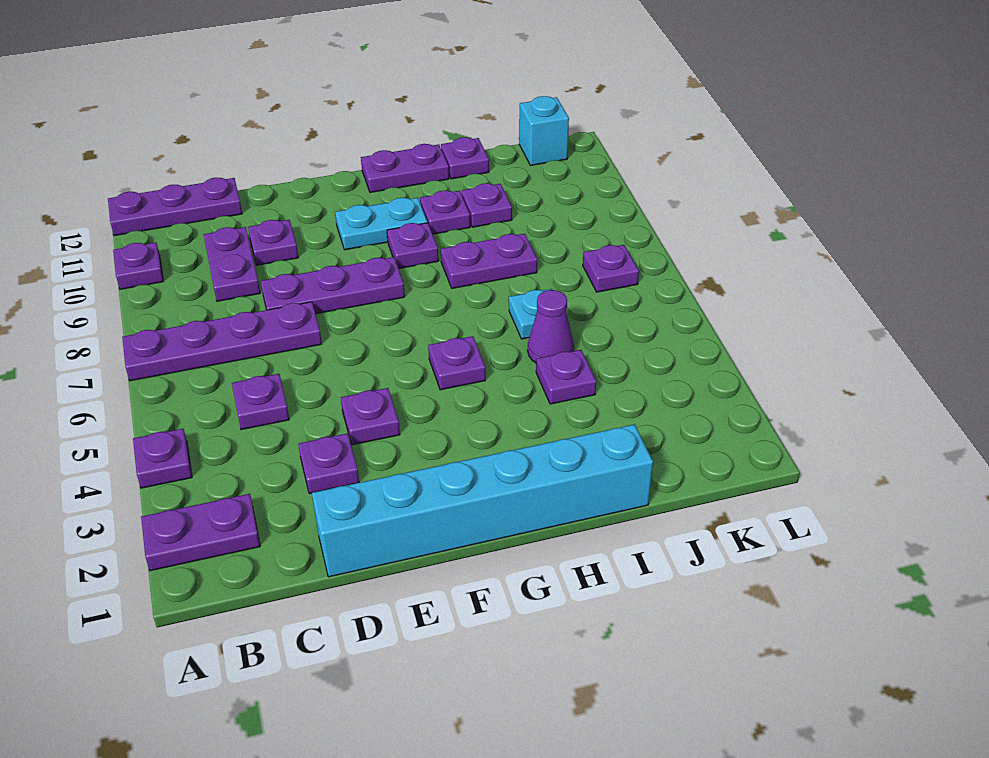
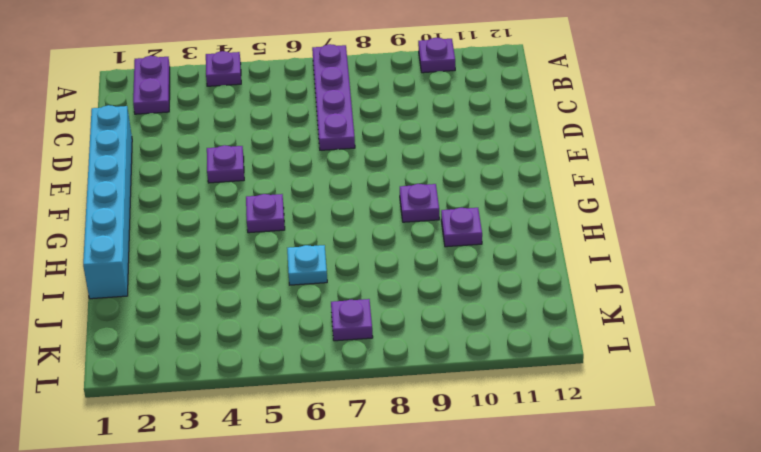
none -> purple plate A12:C12 level 1
none -> purple plate C5 level 1
none -> purple plate C9:C10 level 1

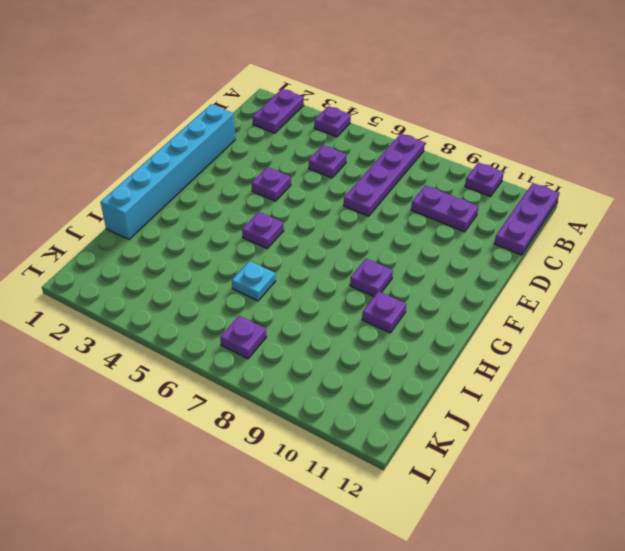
none -> purple plate D3 level 1
none -> purple plate D8:F8 level 1
none -> purple plate D10 level 1

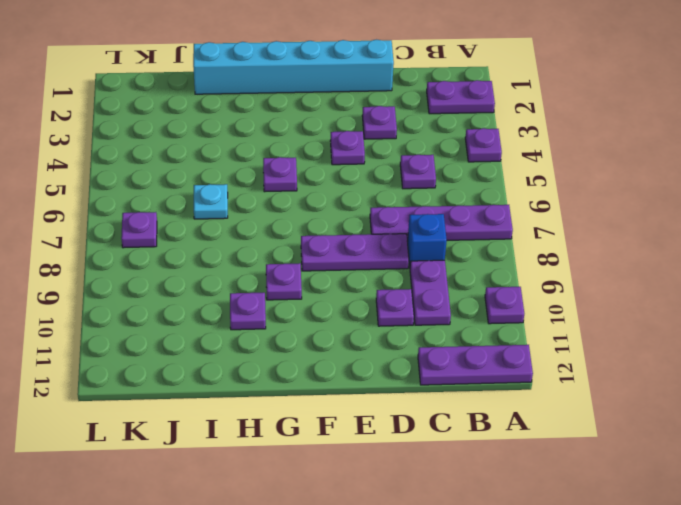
blue brick C8 level 1 -> none
none -> cyan plate F10:G10 level 1
none -> purple plate G12:H12 level 1
none -> purple plate H8:I8 level 1

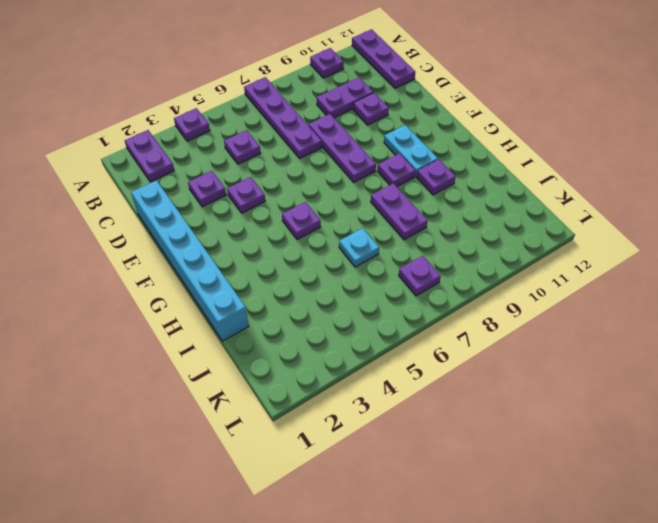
none -> purple plate G12:H12 level 1
none -> purple plate I4 level 1
none -> purple cone I5 level 1

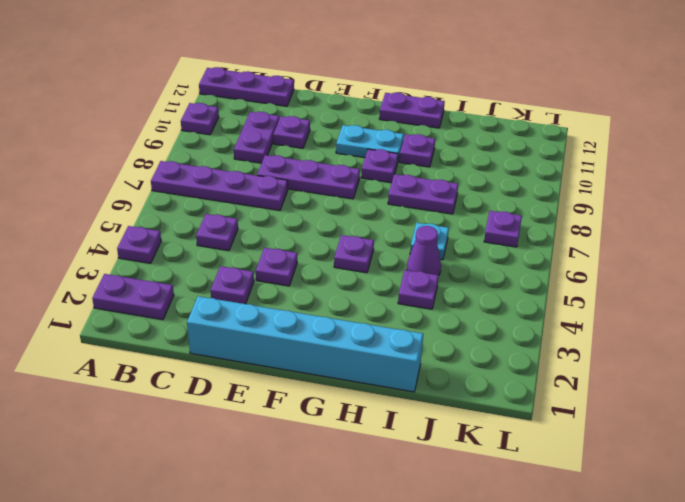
none -> purple plate I10 level 1
none -> purple plate I12 level 1
none -> cyan brick K12 level 1

